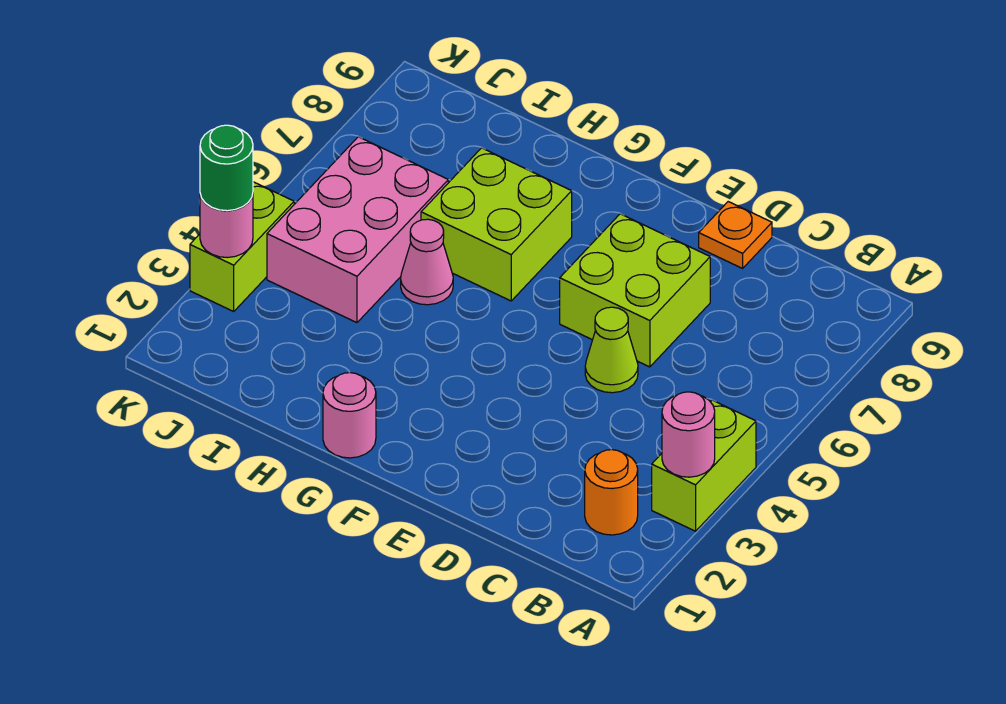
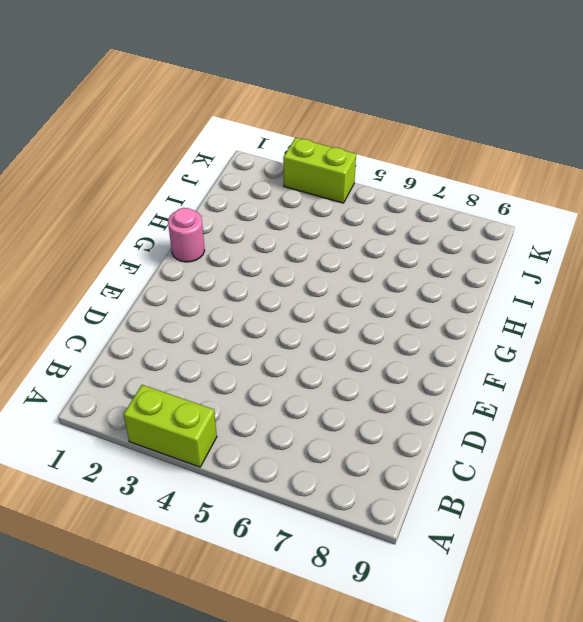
none -> orange round brick B2 level 1
none -> lime cone D5 level 1
none -> lime brick D6:E7 level 1

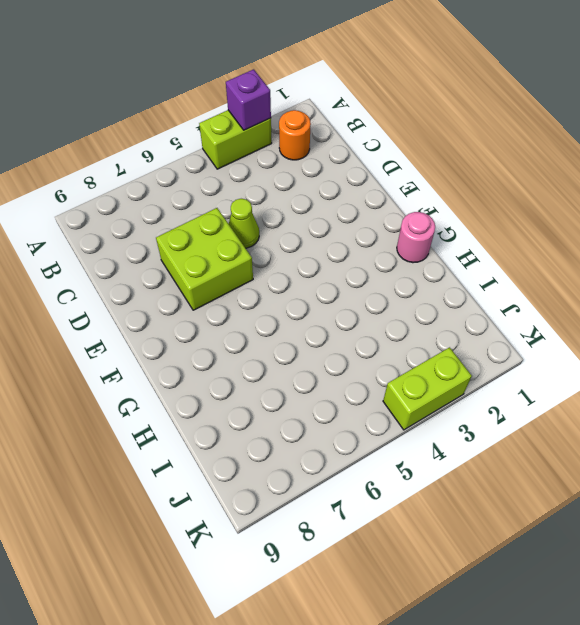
purple brick A3 level 2 -> pink round brick A3 level 2
none -> orange plate D9 level 1
none -> lime brick G6:H7 level 1
none -> pink cone H5 level 1

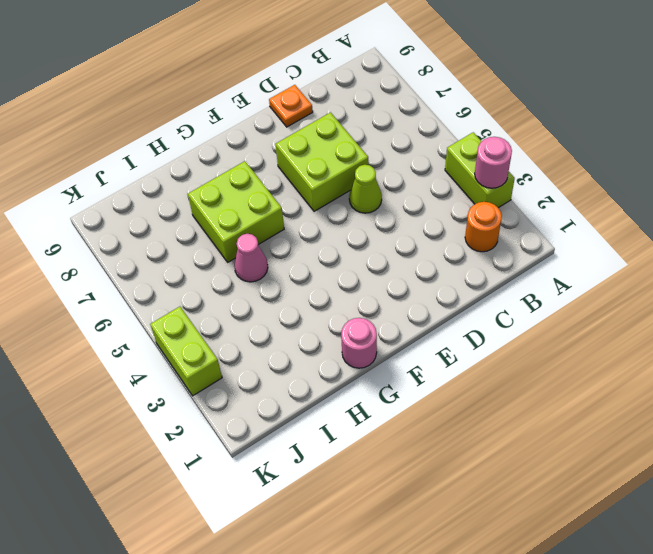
none -> pink brick I4:J6 level 1
none -> pink round brick K3 level 2
none -> green round brick K3 level 3

